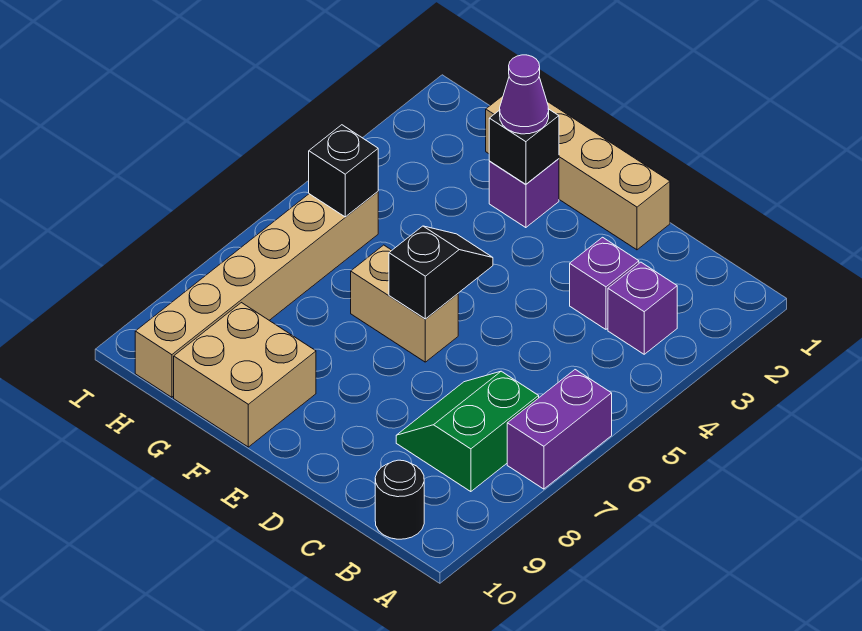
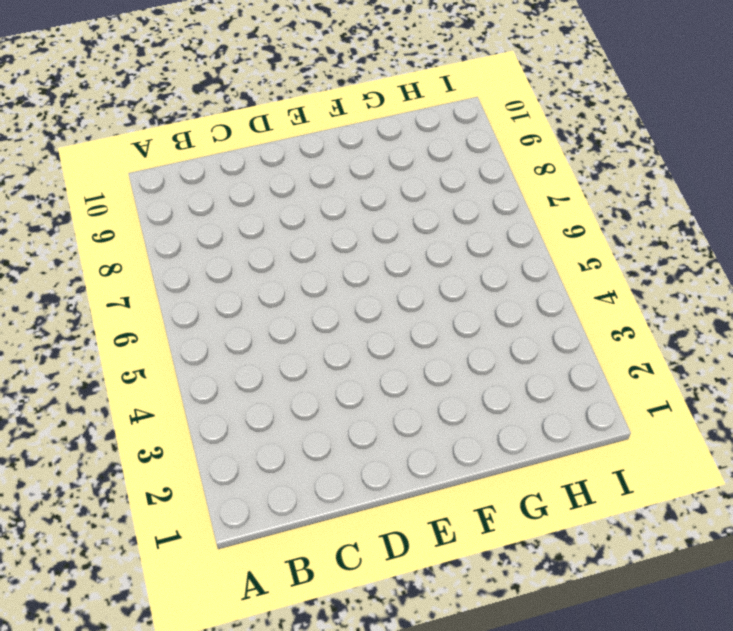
none -> purple brick A6:A7 level 1
none -> purple brick B3 level 1
none -> green slope B7:C8 level 1 top B

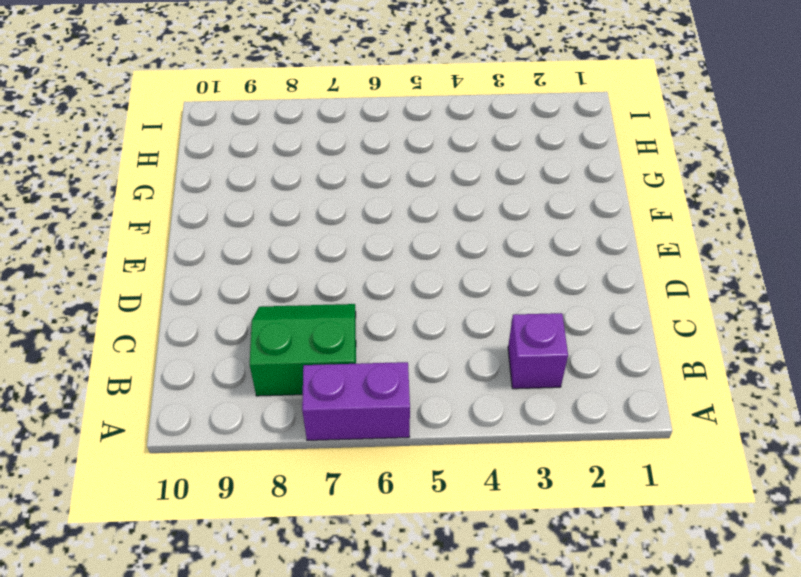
none -> black round brick B10 level 1
none -> purple brick C3 level 1
none -> tan brick D1:G1 level 1

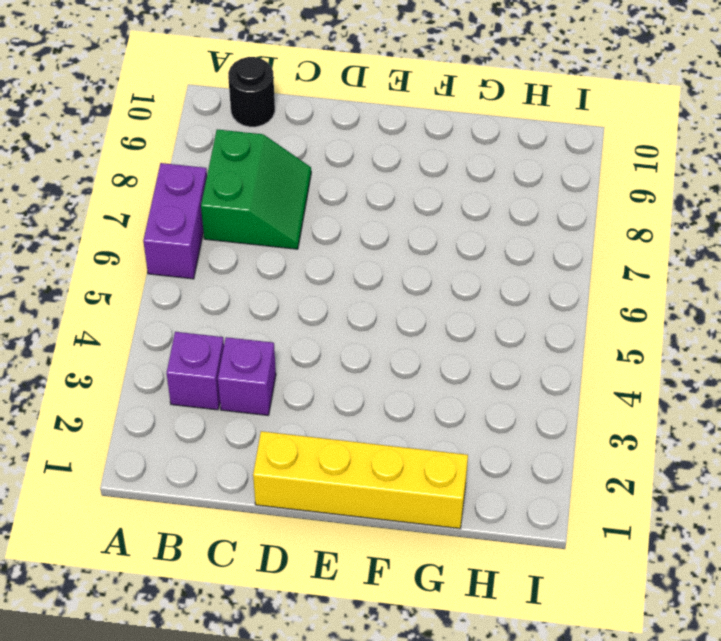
yellow brick D1:G1 level 1 -> tan brick D1:G1 level 1
none -> tan brick E6:F6 level 1
none -> purple brick F2 level 1
none -> tan brick F9:G10 level 1

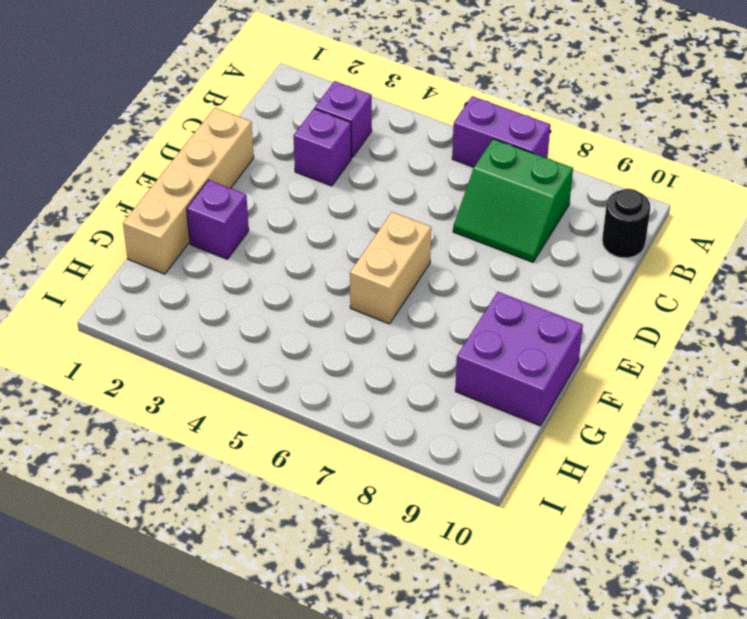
purple brick F9:G10 level 1 -> tan brick F9:G10 level 1
none -> tan brick H5:H10 level 1
none -> black slope E5:E6 level 2 top 6
none -> black brick F2 level 2

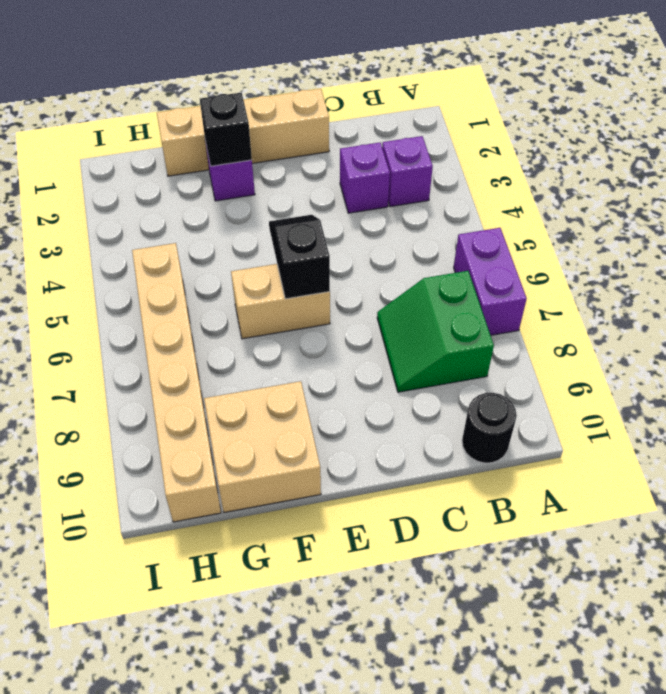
none -> black brick H5 level 2
none -> purple cone F2 level 3

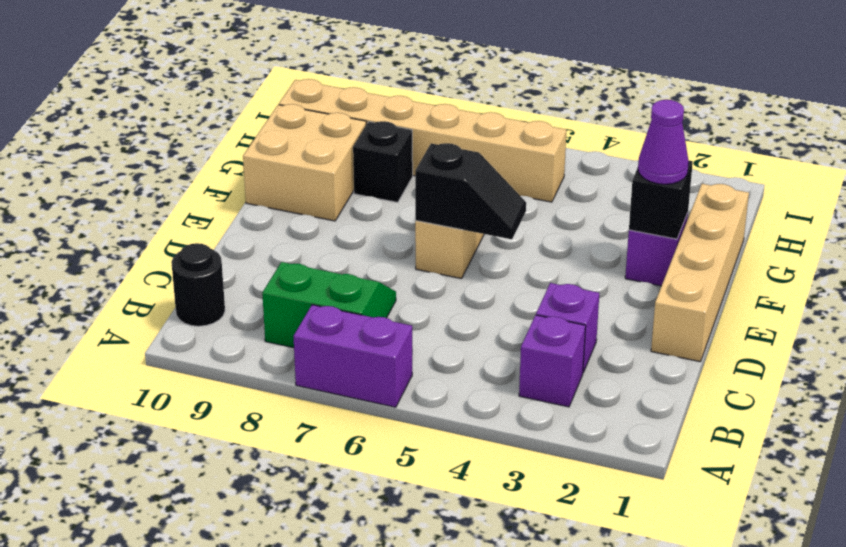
black brick G8 level 1 -> black brick H5 level 2

